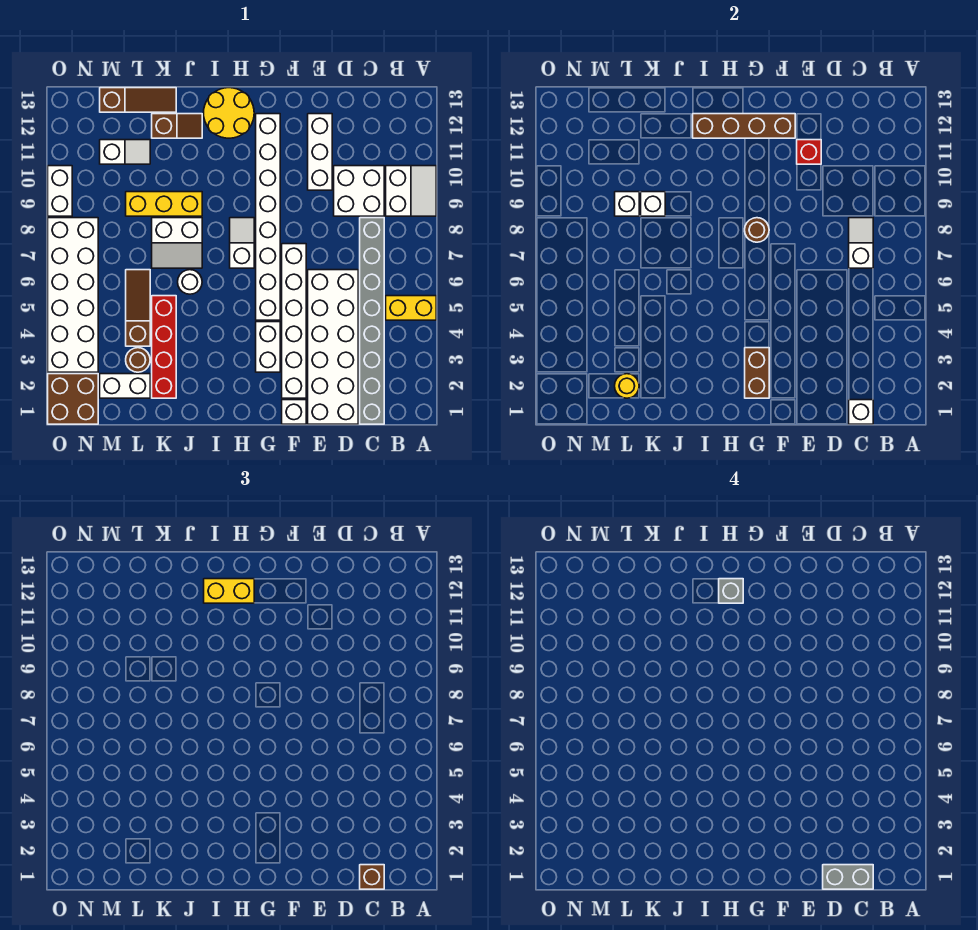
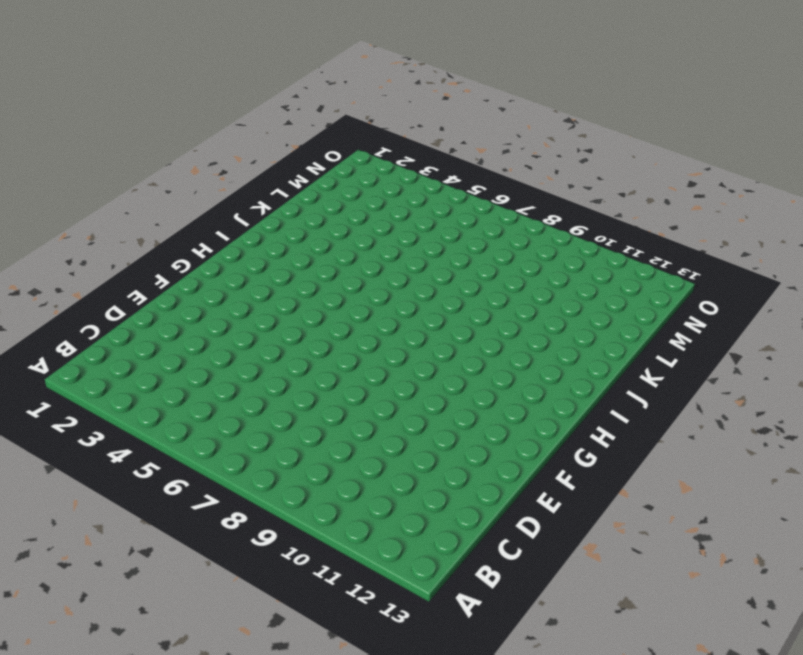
none -> yellow brick A5:B5 level 1
none -> white slope A9:B10 level 1 top B
none -> grey brick C1:C8 level 1
none -> white brick C9:D10 level 1

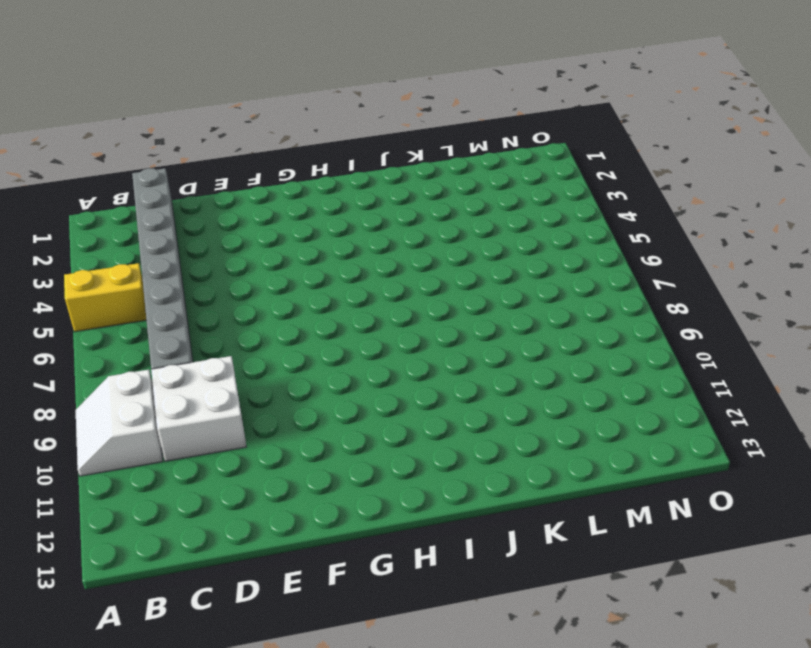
none -> white brick D1:E6 level 1
none -> white brick E10:E12 level 1
none -> white brick F1 level 1
none -> white brick F2:F7 level 1

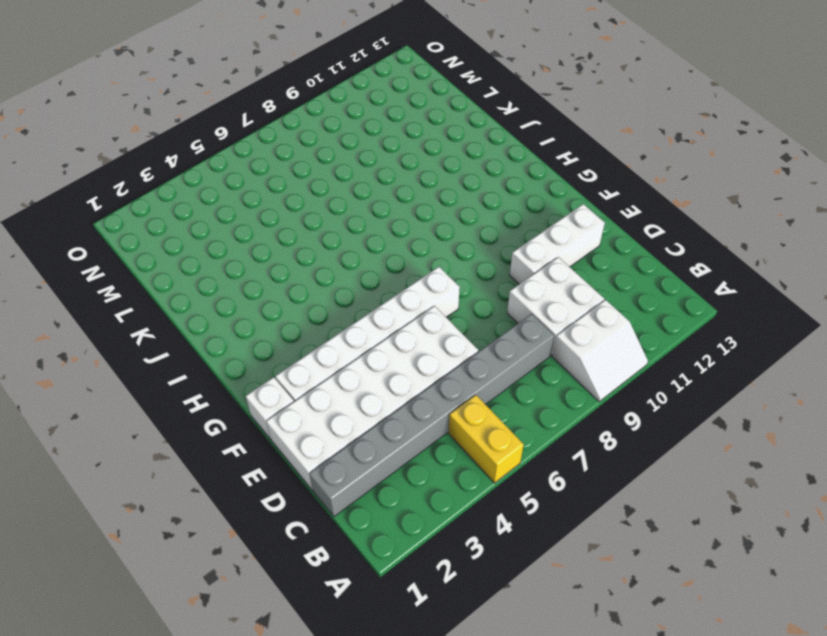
none -> white brick G3:G4 level 1
none -> white brick G5:G12 level 1
none -> white slope H7:H8 level 1 top 7
none -> yellow round brick H12:I13 level 1

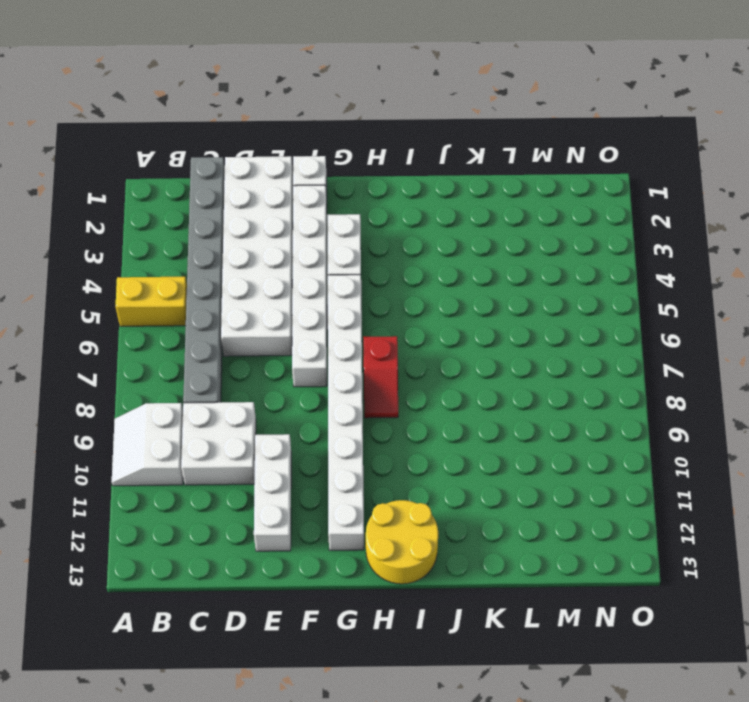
red slope H7:H8 level 1 top 7 -> white slope H7:H8 level 1 top 7
none -> white round brick J6 level 1
none -> white slope J7:K8 level 1 top 8
none -> yellow brick J9:L9 level 1
none -> brown slope J12:K12 level 1 top K

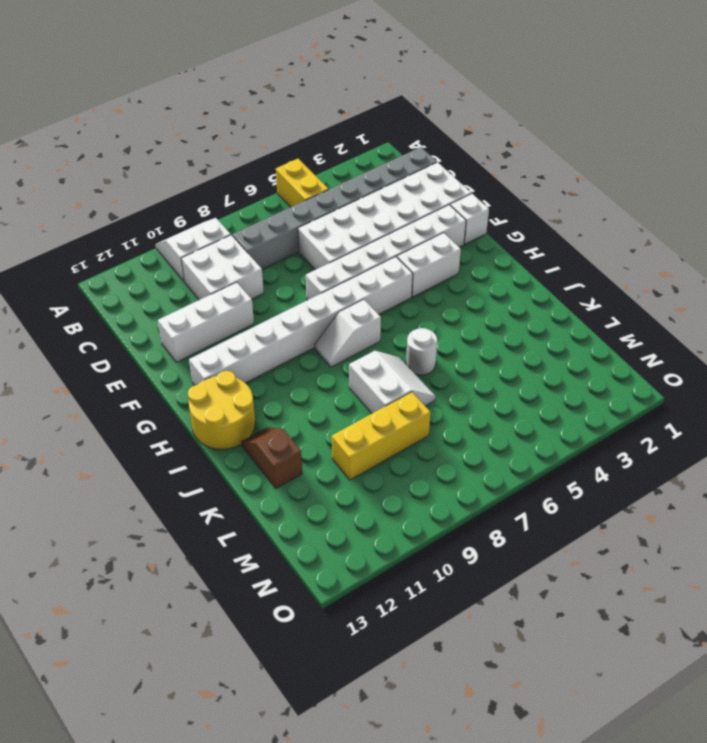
yellow brick L8:L10 level 1 -> yellow brick J9:L9 level 1
none -> red brick K2:K5 level 1
none -> brown slope K13:M13 level 1 top M
none -> white brick L2:M2 level 1
none -> brown round brick L3 level 1

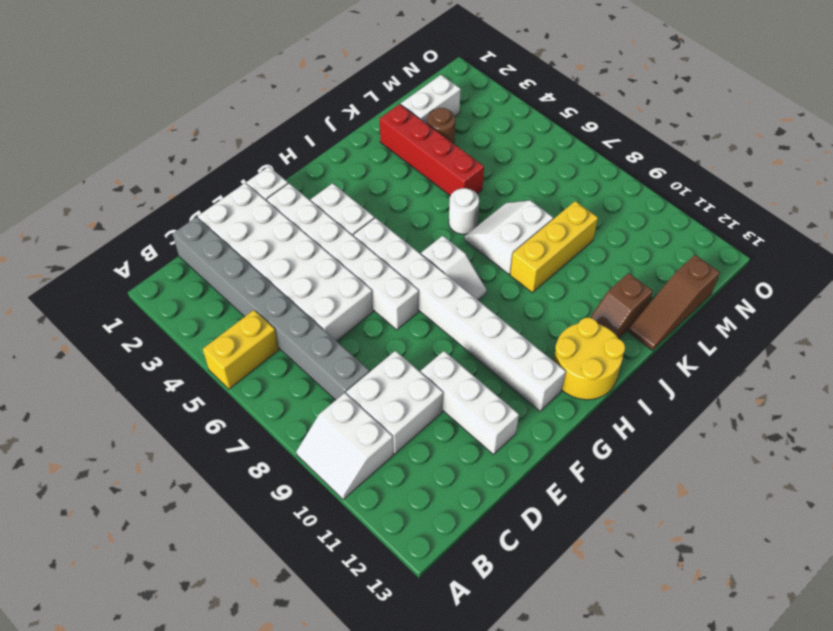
none -> brown slope L4:L6 level 1 top 4
none -> white slope L11:M11 level 1 top M
none -> brown brick N1:O2 level 1
none -> white brick N3:O8 level 1

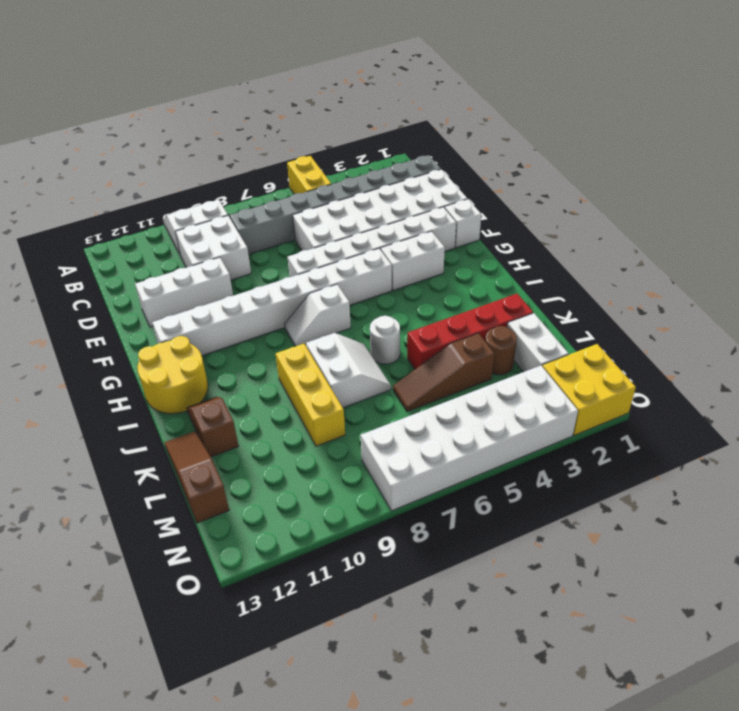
yellow brick N1:O2 level 1 -> brown brick N1:O2 level 1
none -> white slope L11:M11 level 1 top M
none -> white brick O9:O10 level 1
none -> white brick C1 level 2
none -> white slope C7:C8 level 2 top 7

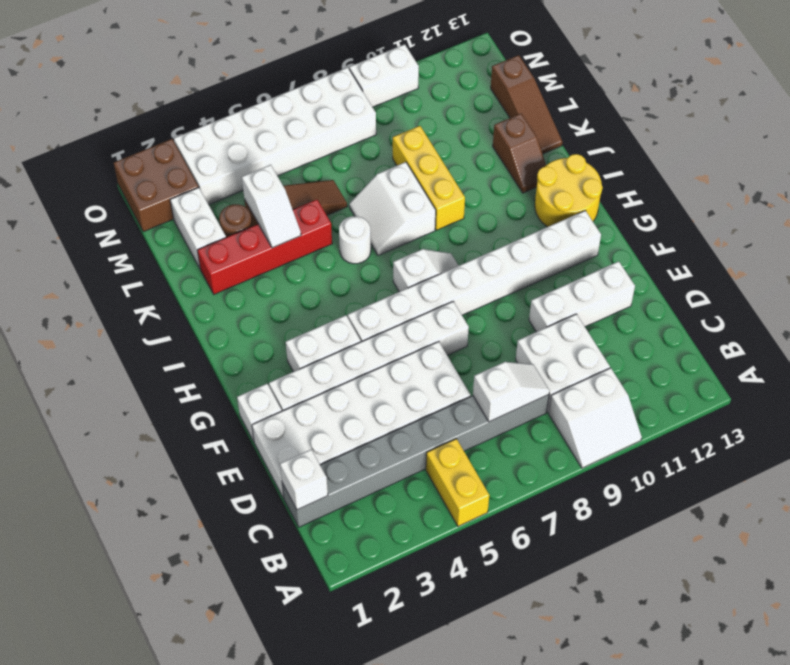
white slope K4:L4 level 2 top L -> white slope L11:M11 level 1 top M
none -> red brick E11 level 2
none -> brown brick F12:I12 level 2
none -> brown brick G2:G3 level 2
none -> brown round brick G8 level 2

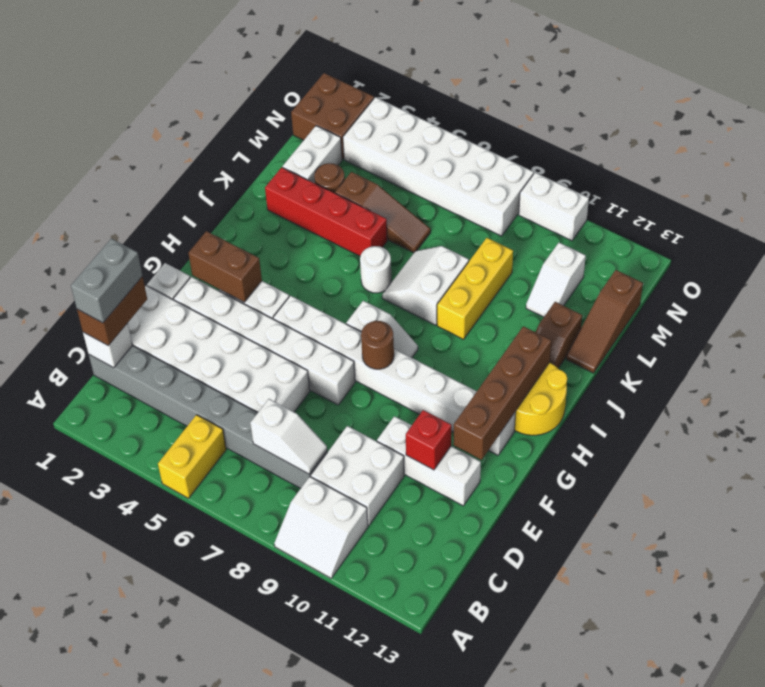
brown brick C1:D1 level 3 -> brown brick C1 level 3
none -> white brick K9 level 2
none -> yellow round brick L2 level 2
none -> white brick L9 level 2
none -> yellow brick H12:I12 level 3

